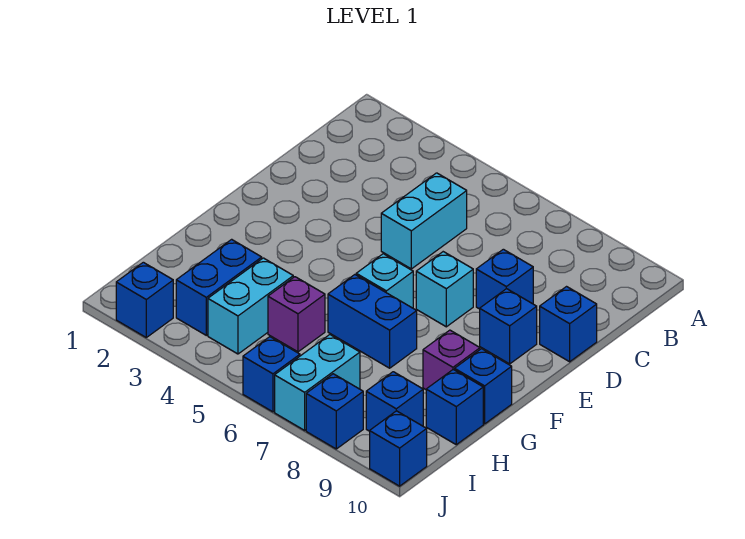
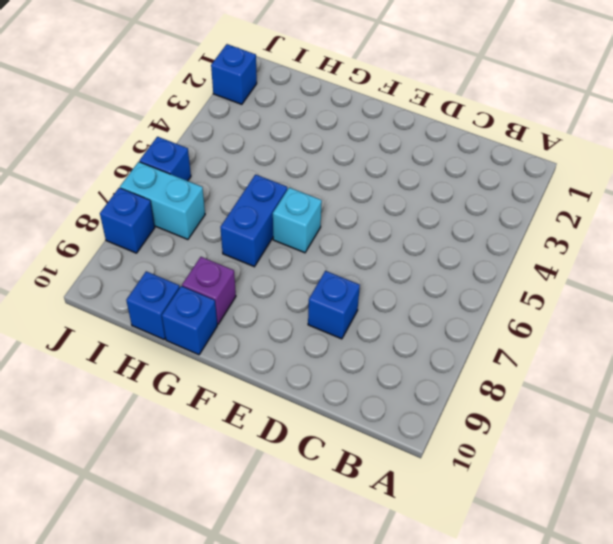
none -> cyan brick C5:D5 level 1
none -> blue brick D10 level 1
none -> cyan brick E7 level 1

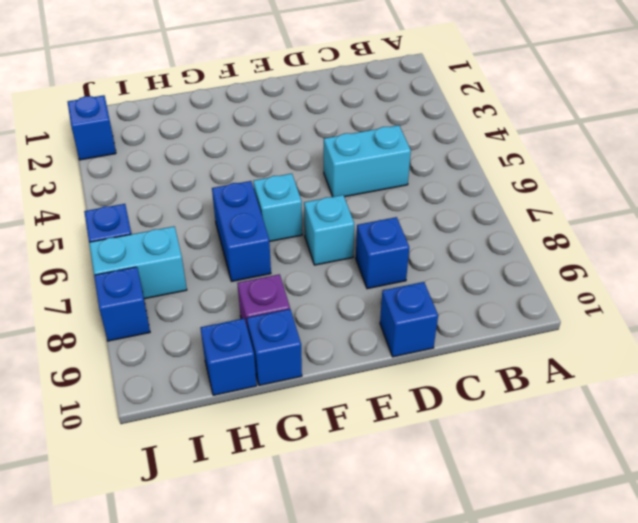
none -> blue brick E9 level 1
none -> blue brick H3:I3 level 1
none -> cyan brick H4:I4 level 1

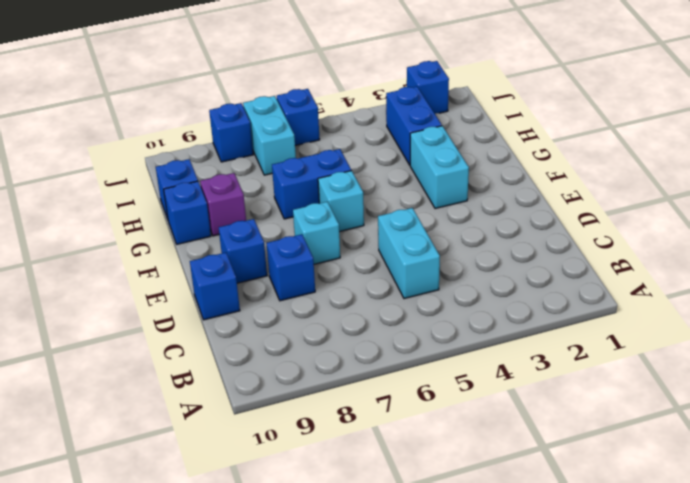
cyan brick F3:G3 level 1 -> cyan brick H4:I4 level 1
none -> purple brick H5 level 1
none -> blue brick I9 level 1
none -> blue brick J10 level 1

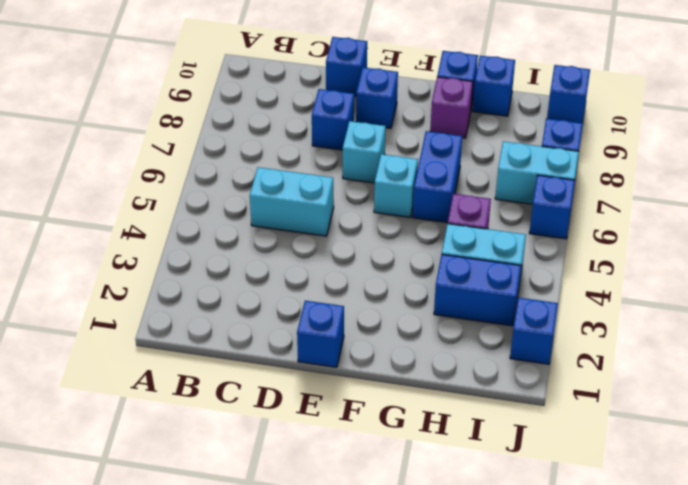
blue brick E1 level 1 -> blue brick I9 level 1

